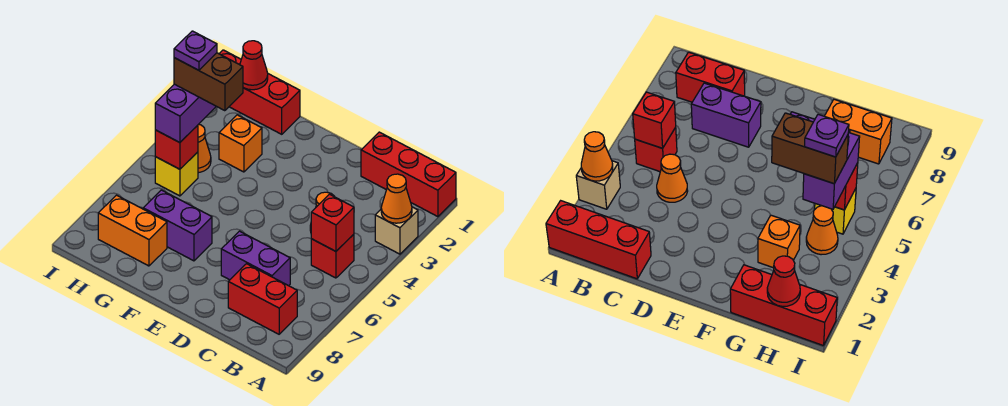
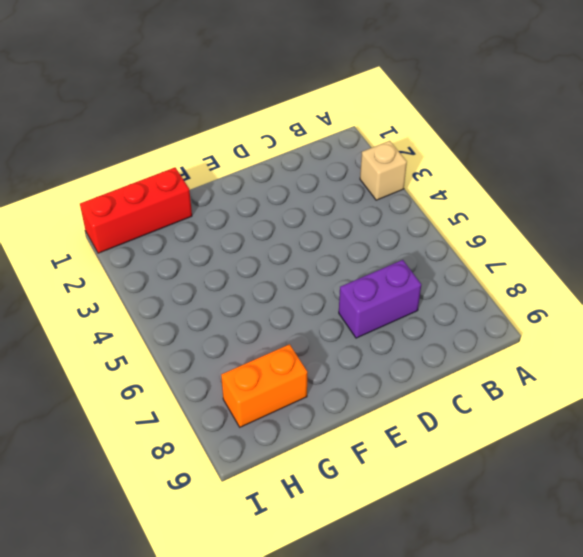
none -> red brick A1:C1 level 1
none -> red brick B5 level 1
none -> red brick B8:C8 level 1

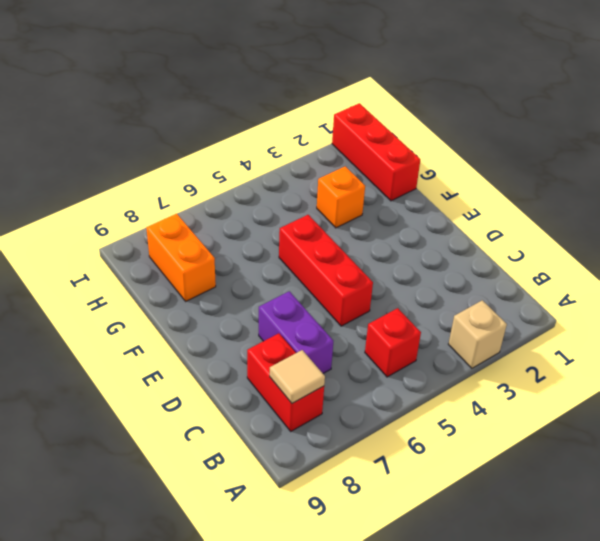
tan tile B8 level 2 -> none
red brick D5:F5 level 1 -> red brick A1:C1 level 1
none -> orange cone C4 level 1
none -> purple brick F7:G7 level 1
none -> orange cone H4 level 1

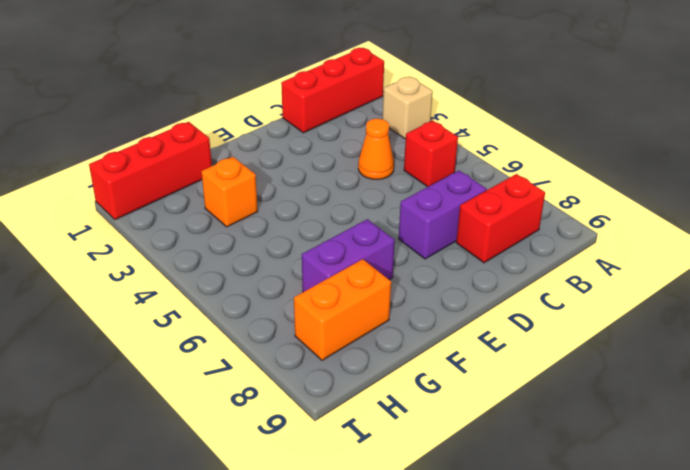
none -> orange cone H4 level 1
none -> yellow brick H5 level 1
none -> orange cone A3 level 2

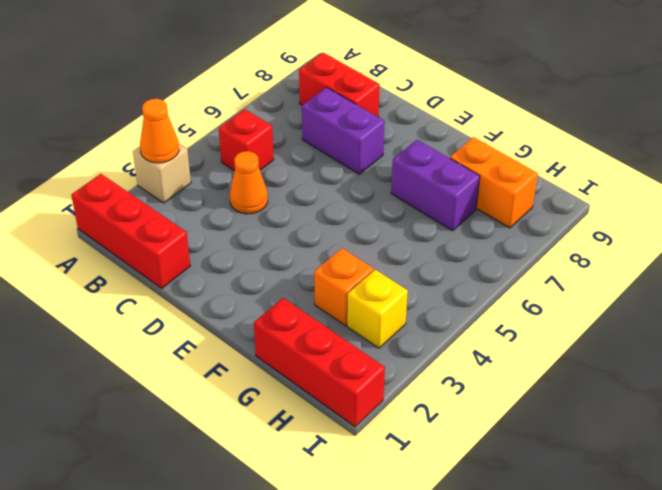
yellow brick H3 level 1 -> yellow brick H5 level 1
none -> orange cone H4 level 1
none -> red brick B5 level 2
none -> red cone H1 level 2

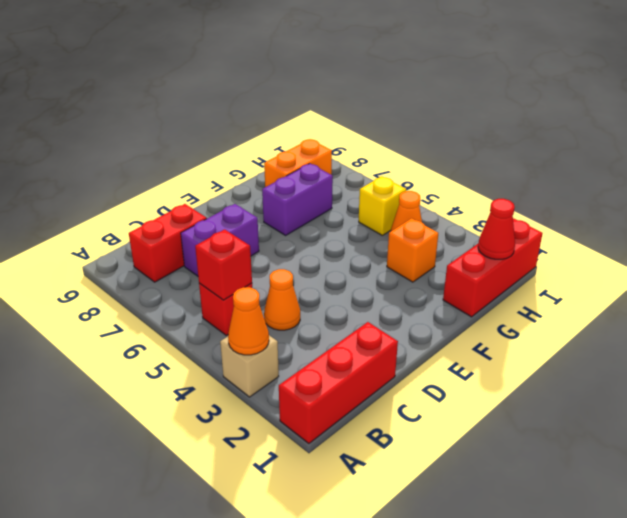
none -> red brick H5 level 2
none -> purple brick H4:H5 level 3
none -> brown brick G4:H4 level 4

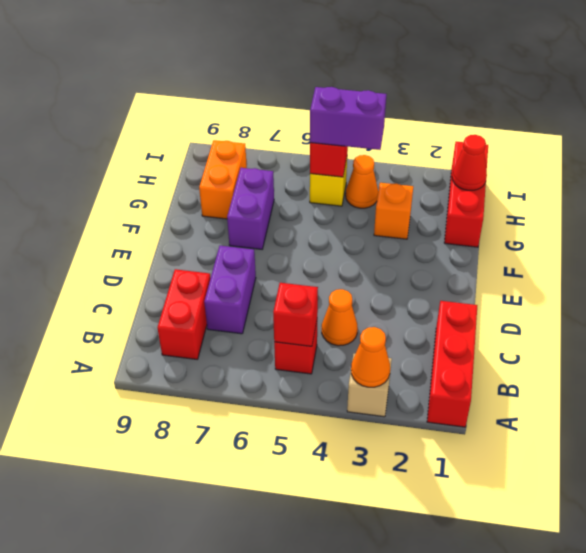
none -> brown brick G4:H4 level 4
none -> purple plate H4 level 5

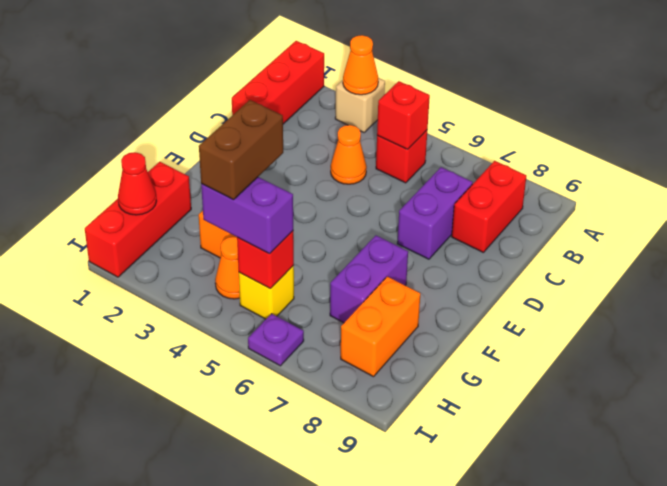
purple plate I6 level 1 -> purple plate H4 level 5

